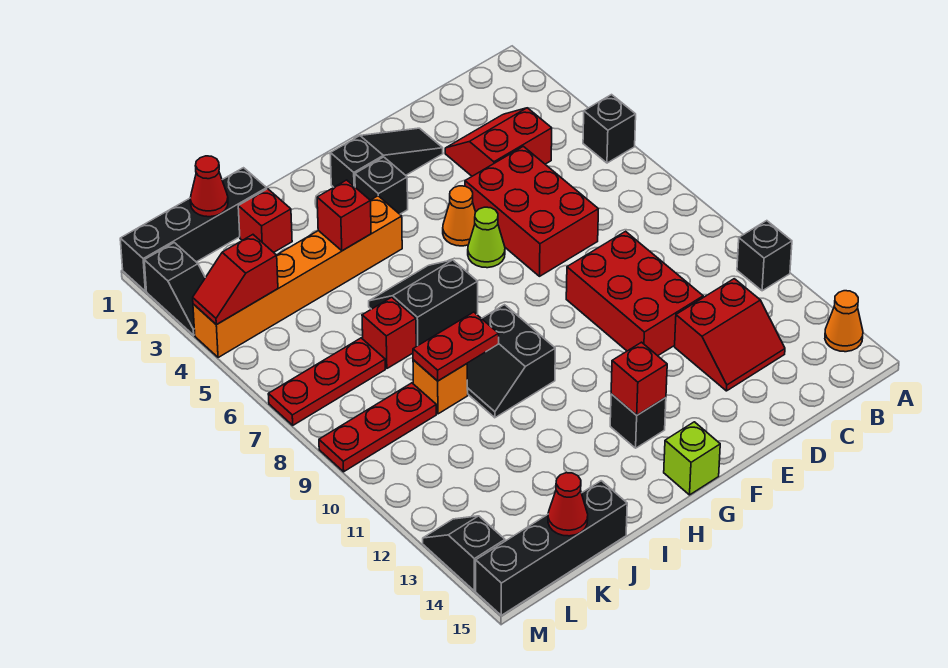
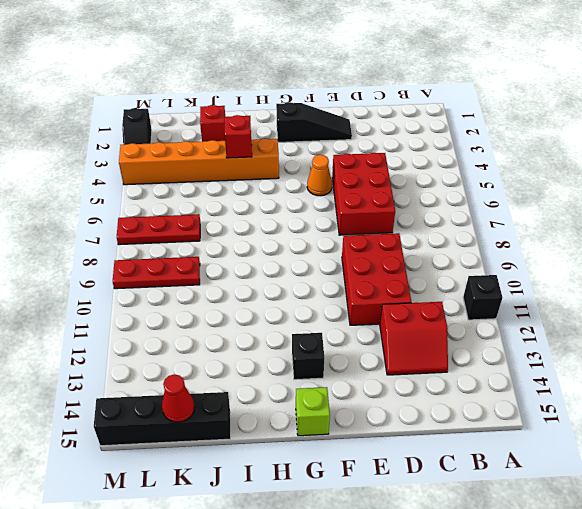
none -> black brick A5 level 1
none -> orange cone A14 level 1
none -> red slope C3:D4 level 1 top 4
none -> lime cone F6 level 1

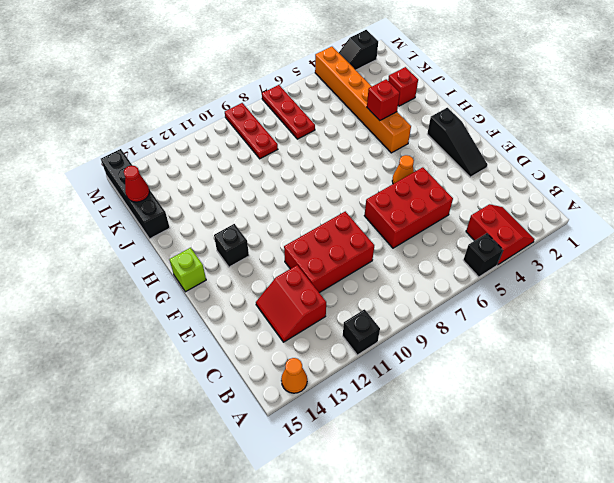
red slope A3:B4 level 1 top 4 -> red slope C3:D4 level 1 top 4
none -> lime cone F6 level 1
none -> black brick G3 level 1
none -> black slope H6:I7 level 1 top 7
none -> black slope H9:I10 level 1 top H

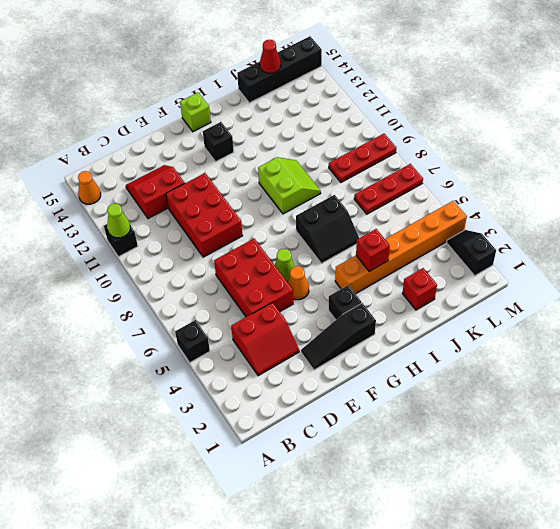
lime cone A11 level 2 -> none
lime slope H9:I10 level 1 top H -> black slope H9:I10 level 1 top H
none -> black brick J1:M1 level 1
none -> red brick J7 level 1
none -> orange brick J9 level 1
none -> black slope M13:M14 level 1 top 14

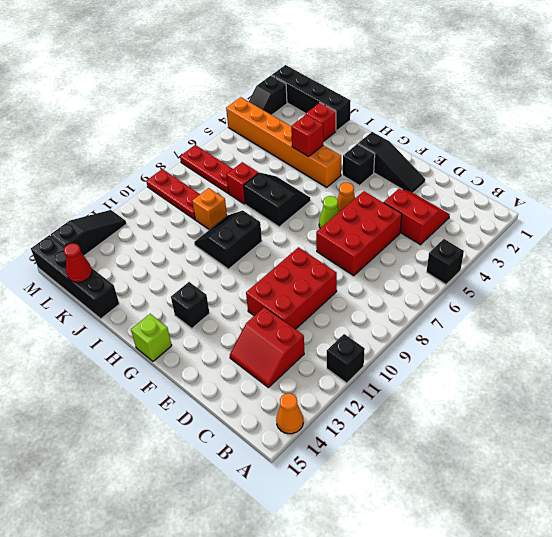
black slope M12:M14 level 1 top 14 -> black slope M13:M14 level 1 top 14
none -> red brick G13 level 2
none -> red plate I9:J9 level 2
none -> red cone K1 level 2
none -> red slope L4:M4 level 2 top L

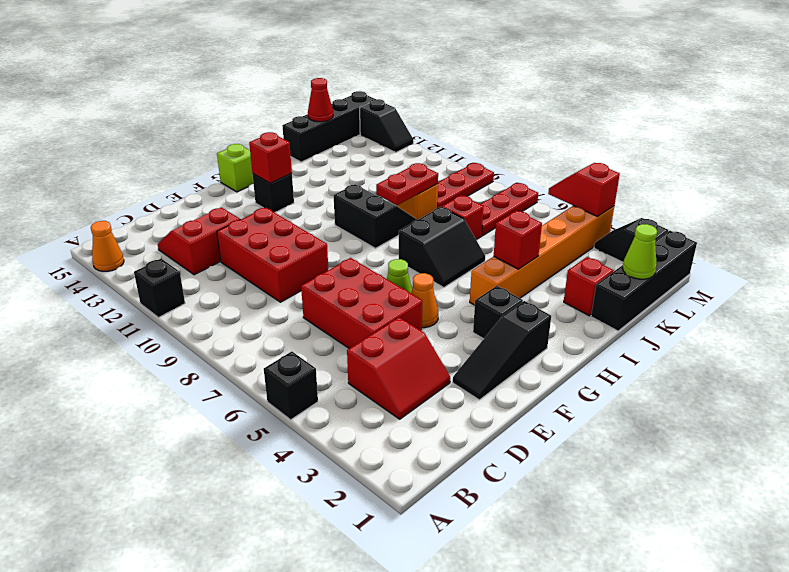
lime cone K1 level 2 -> red cone K1 level 2
red slope M4:M5 level 2 top 4 -> red slope L4:M4 level 2 top L

